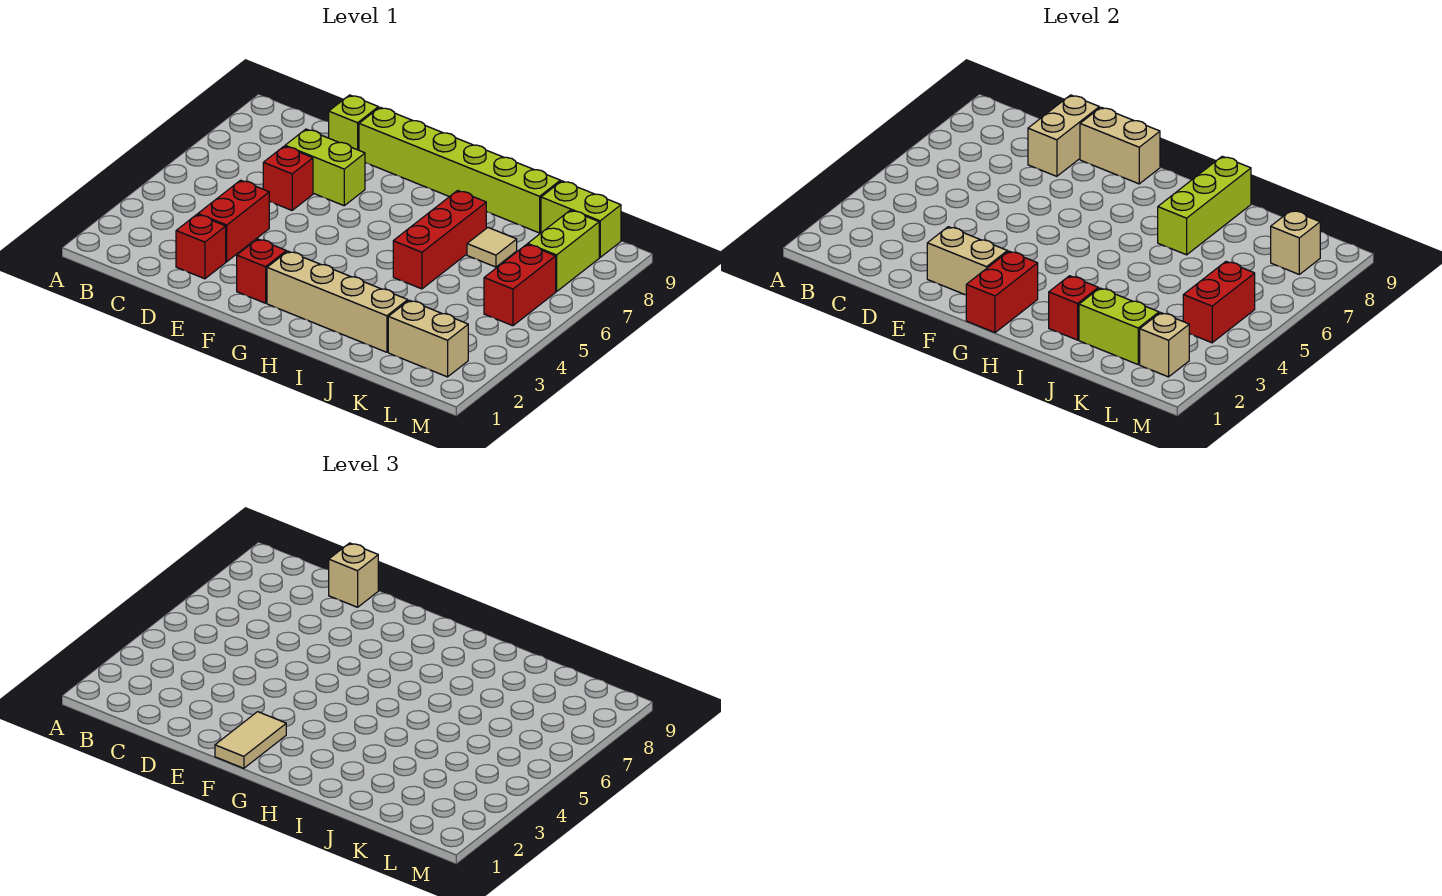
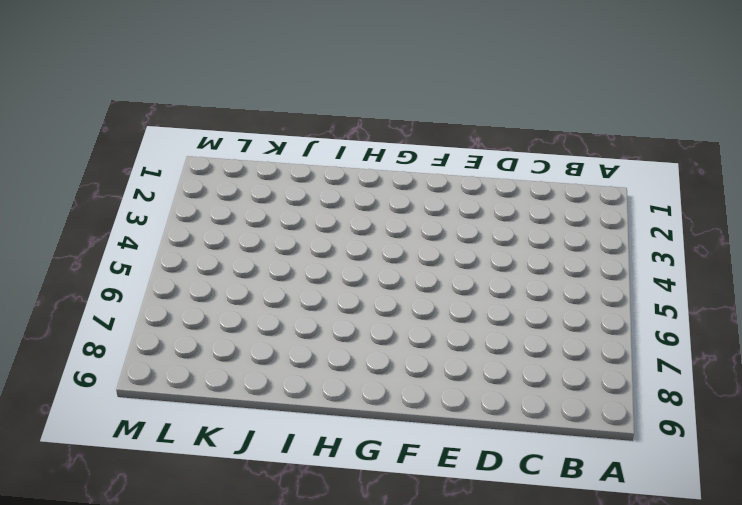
none -> red brick D2 level 1
none -> red brick D3:D4 level 1
none -> red brick D6 level 1

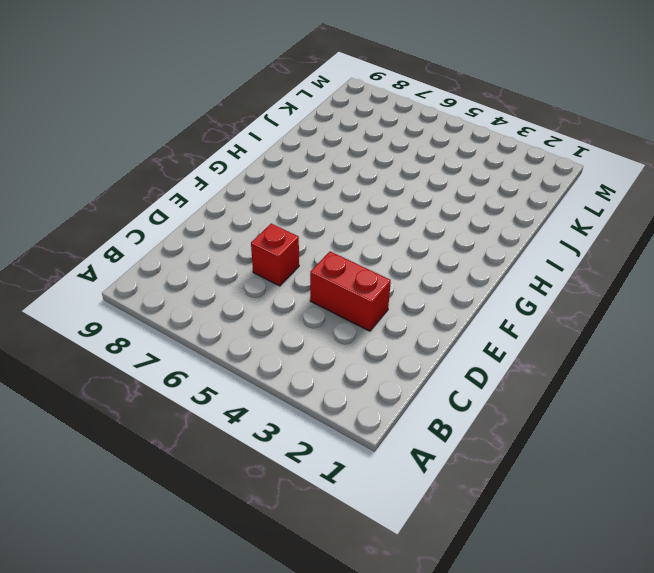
none -> red brick D2 level 1
none -> lime brick D7:E7 level 1
none -> lime brick D9 level 1

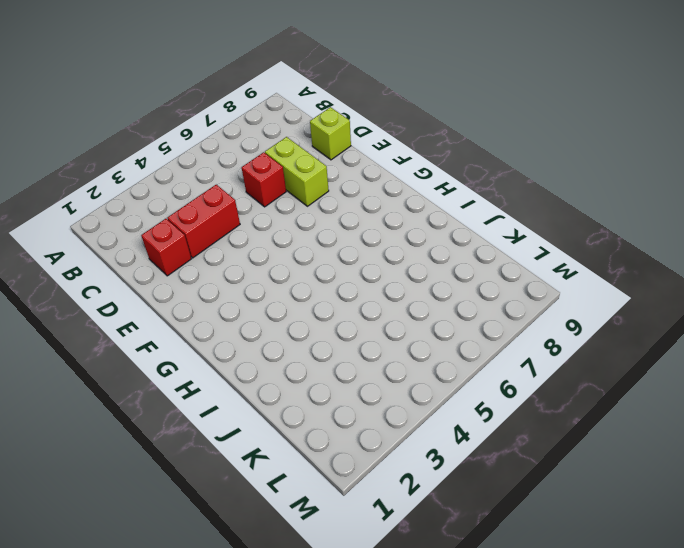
none -> lime brick E9:J9 level 1
none -> red brick F2 level 1
none -> tan brick G2:J2 level 1

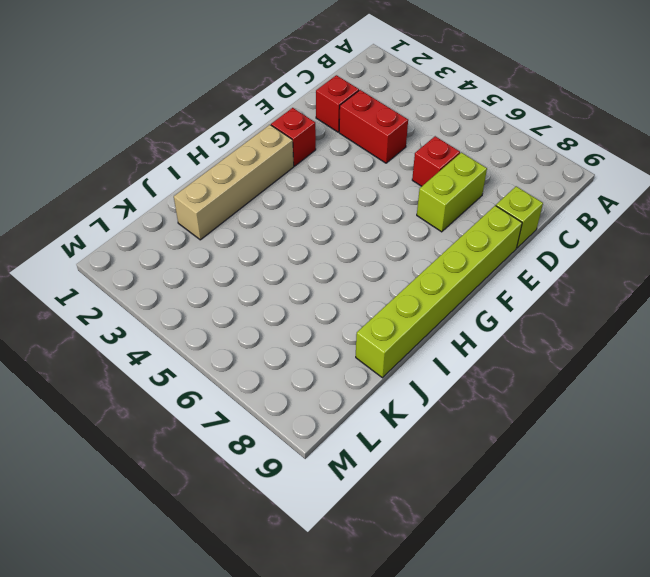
none -> red brick I5:I7 level 1
none -> tan tile J7 level 1
none -> tan brick K2:L2 level 1

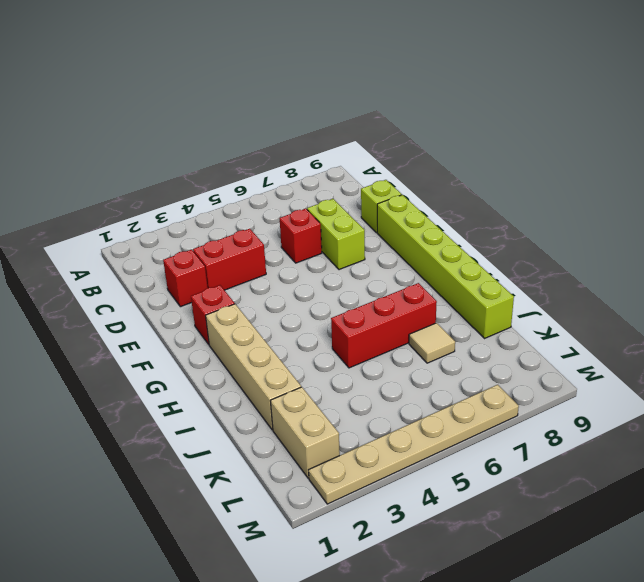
tan plate M2:M7 level 1 -> none
none -> lime brick K9:L9 level 1
none -> red brick L5:L6 level 1
none -> lime brick L7:L8 level 1

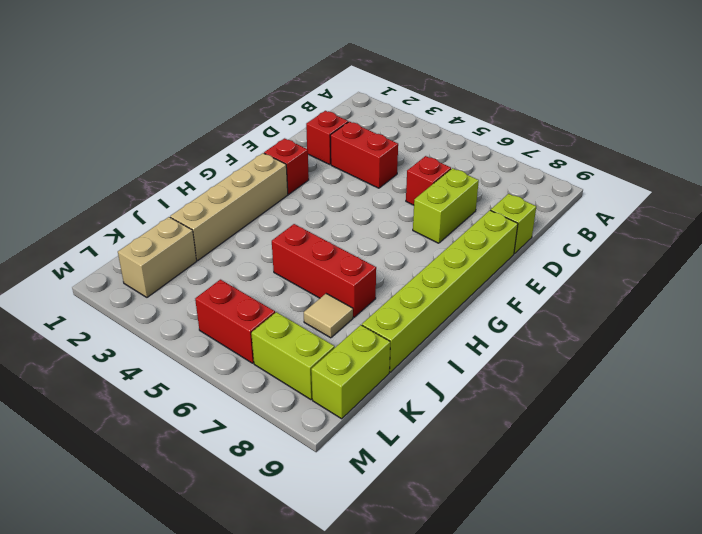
none -> tan brick D8:D9 level 2
none -> tan brick E2:F2 level 2
none -> tan brick E9:F9 level 2

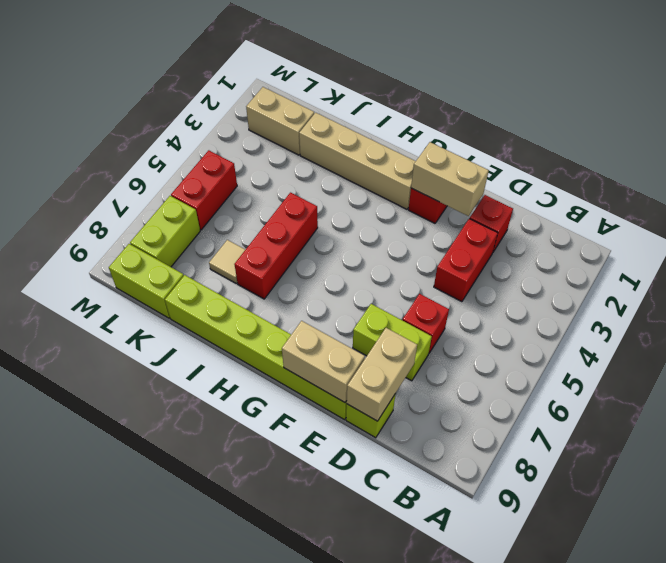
none -> red brick G1:G2 level 2
none -> red brick I2 level 2
none -> lime brick I7:I9 level 2

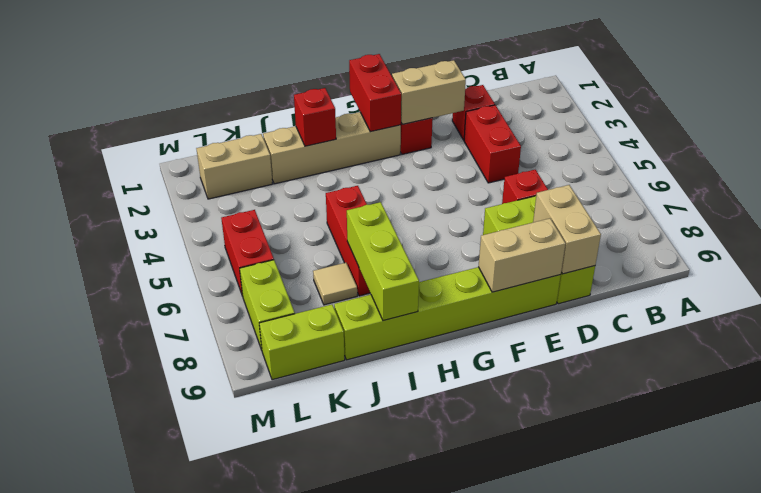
none -> lime brick J2:K2 level 2
none -> tan brick L2 level 2
none -> red brick L4:L5 level 2

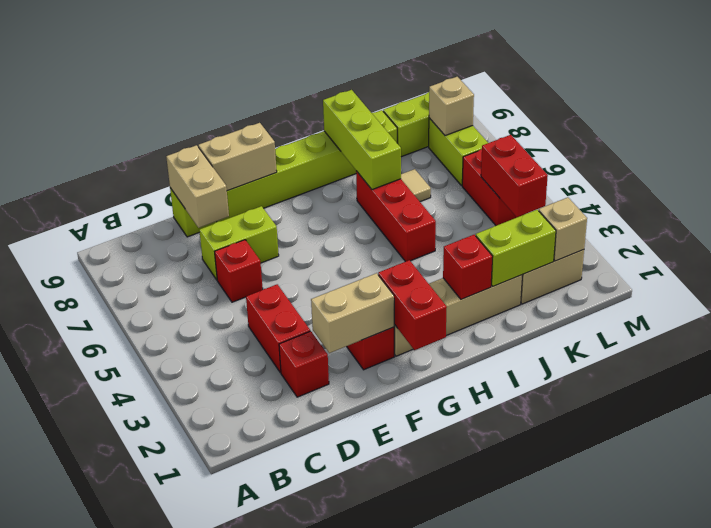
none -> tan brick D9 level 3
none -> tan tile F1:F2 level 3

